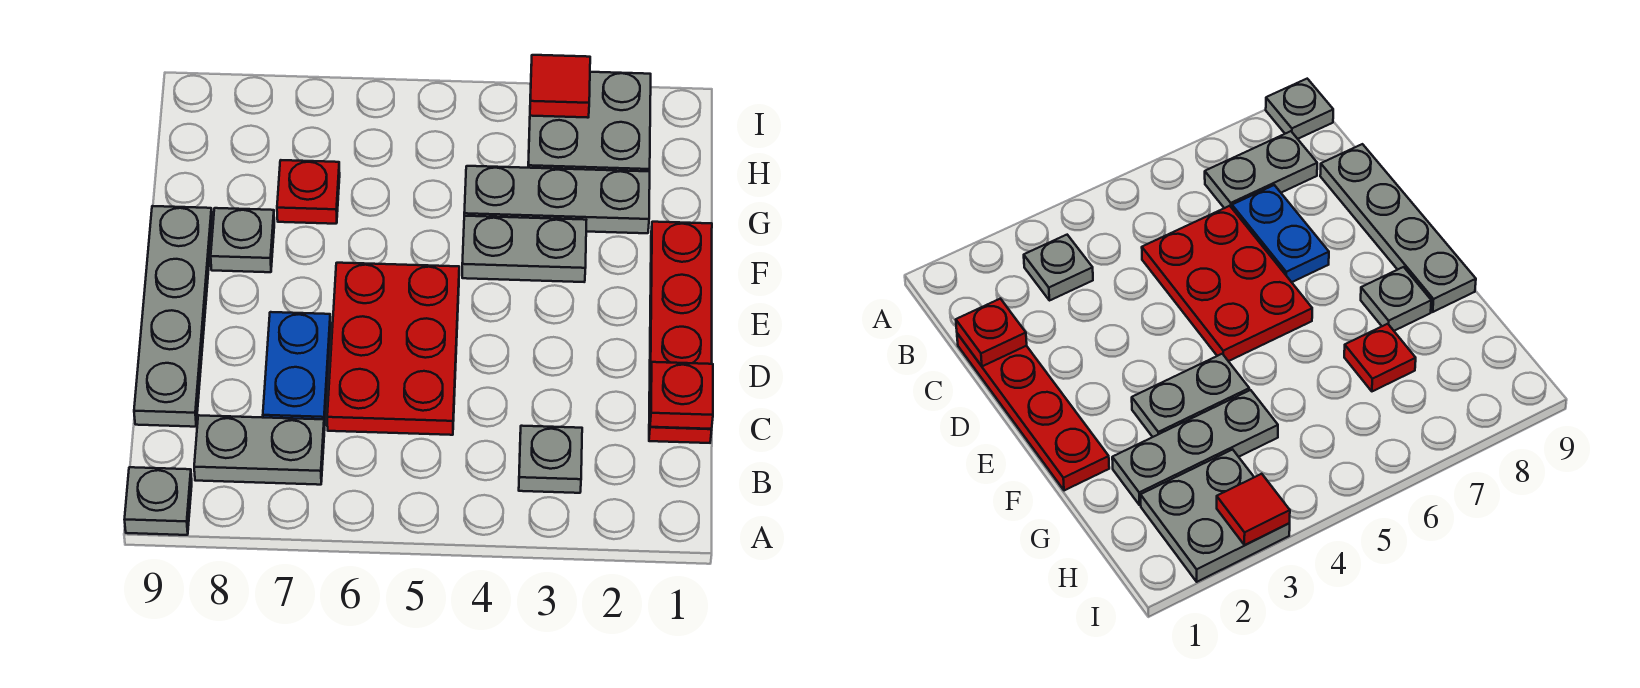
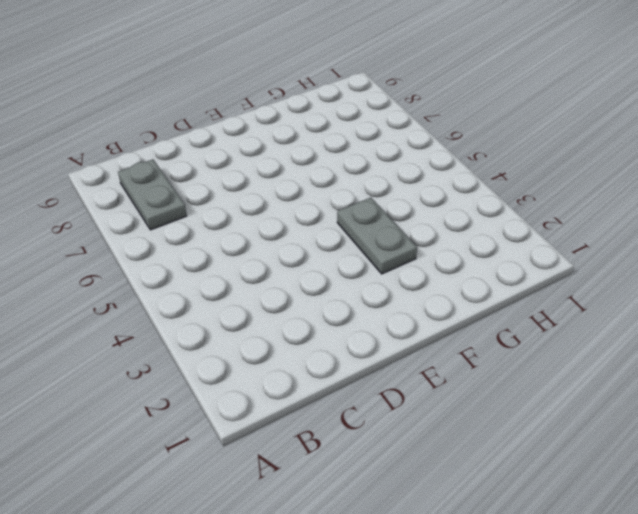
none -> grey plate A9 level 1
none -> grey plate B3 level 1
none -> red plate C1:F1 level 1

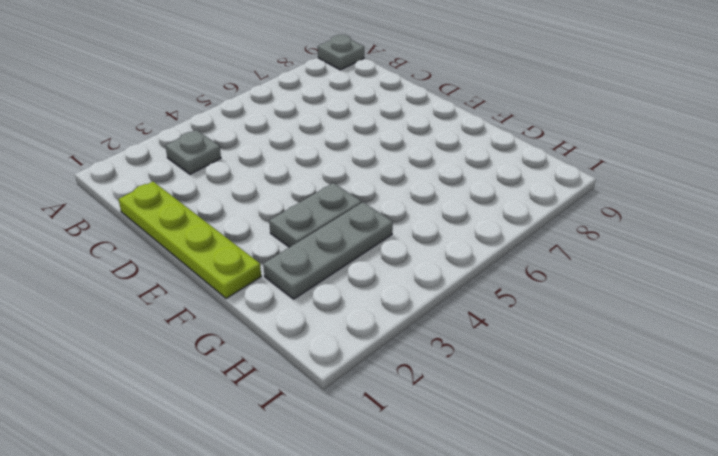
lime plate C1:F1 level 1 -> red plate C1:F1 level 1
none -> grey plate B7:B8 level 1
none -> red plate C5:E6 level 1
none -> blue plate C7:D7 level 1

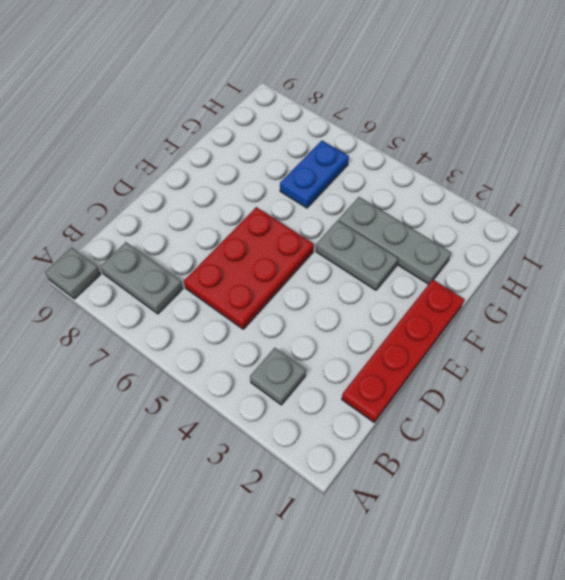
blue plate G6:H6 level 1 -> blue plate C7:D7 level 1
none -> grey plate C9:F9 level 1
none -> grey plate F8 level 1
none -> red plate G7 level 1

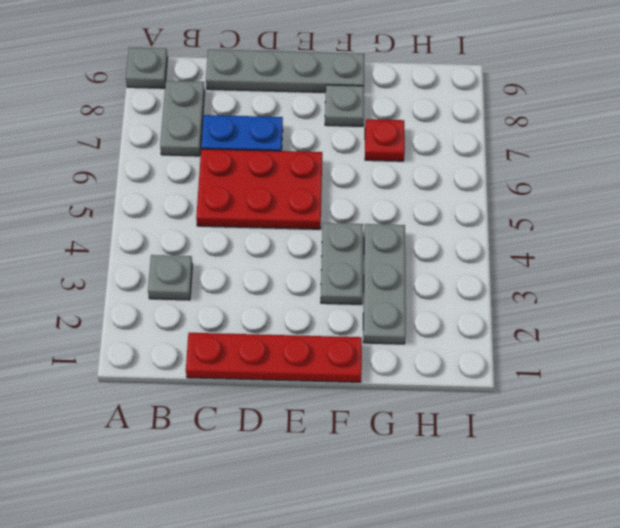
none -> grey plate H2:I3 level 1
none -> red plate C1 level 2
none -> red tile I3 level 2

